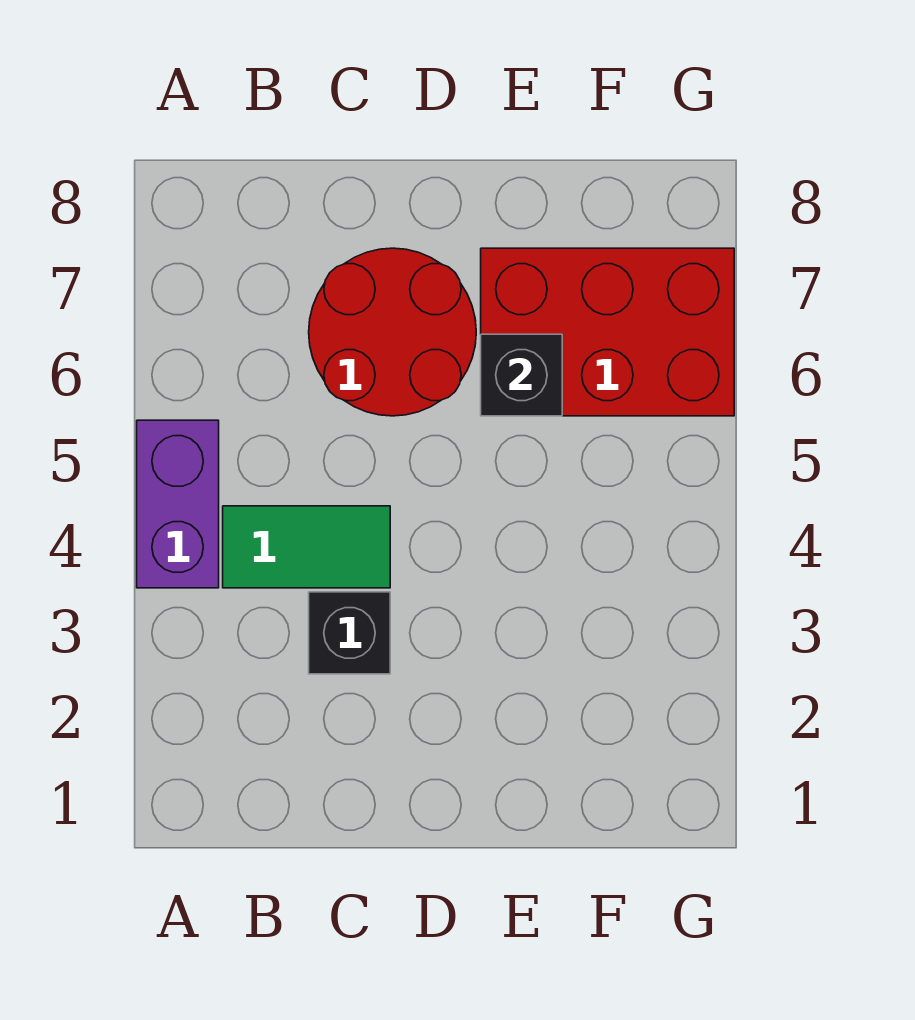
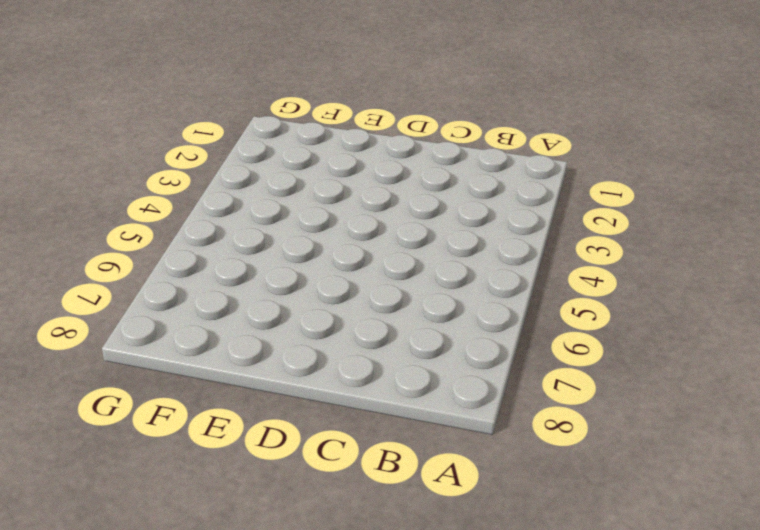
none -> purple brick A4:A5 level 1
none -> green tile B4:C4 level 1

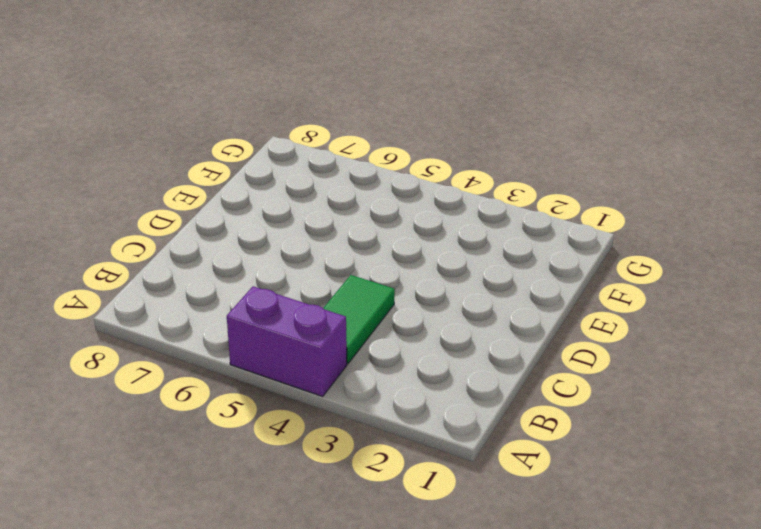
none -> black brick C3 level 1
none -> red round brick C6:D7 level 1

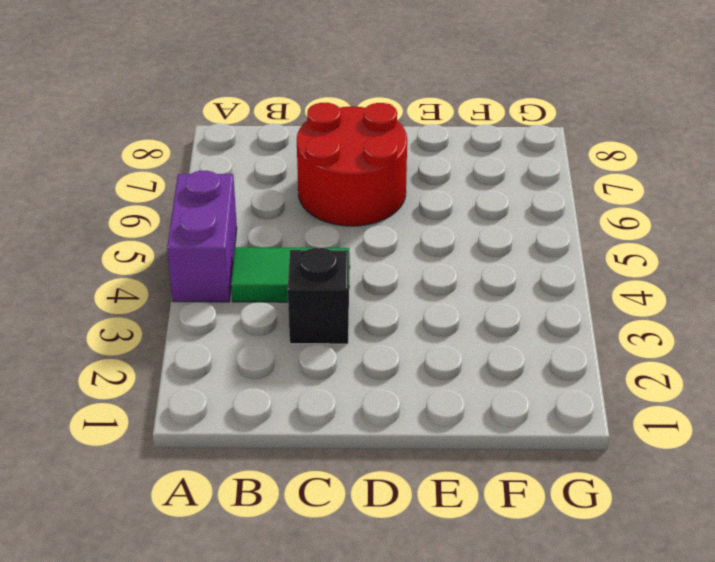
none -> red brick E6:G7 level 1
none -> black brick E6 level 2

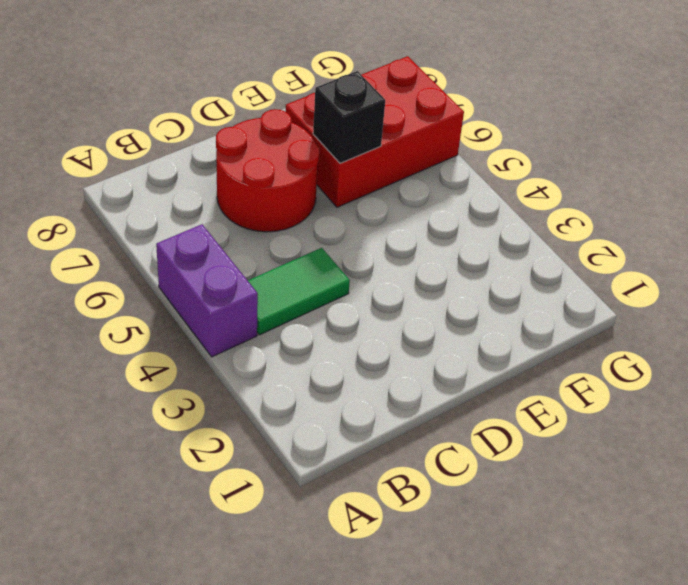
none -> black brick C3 level 1

